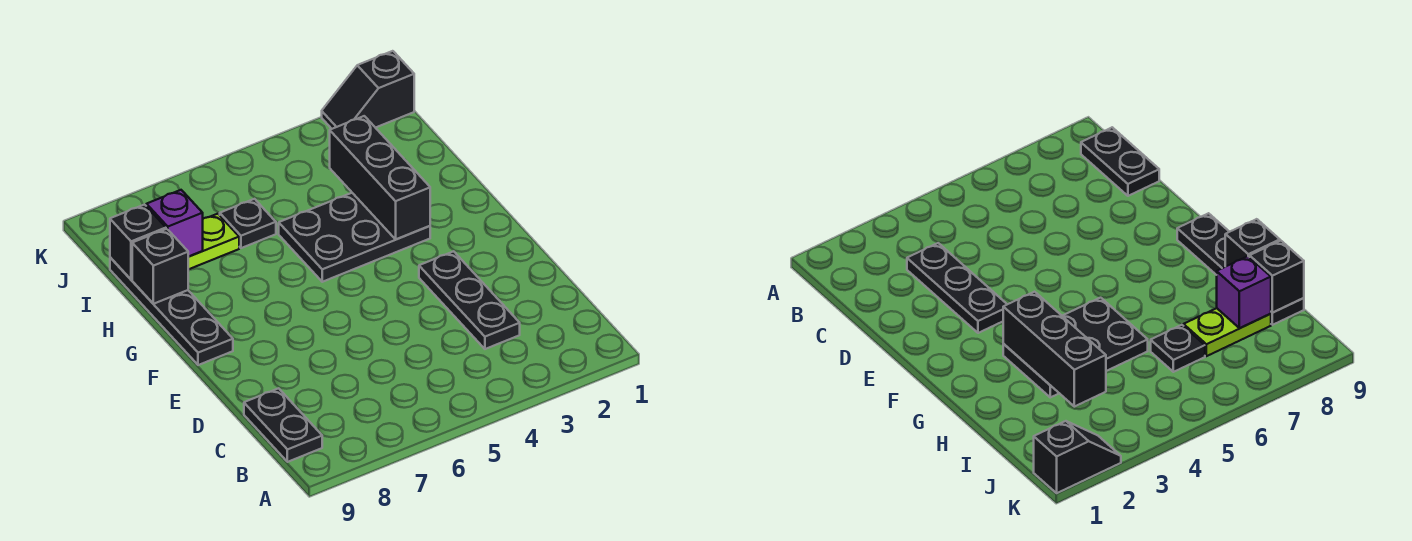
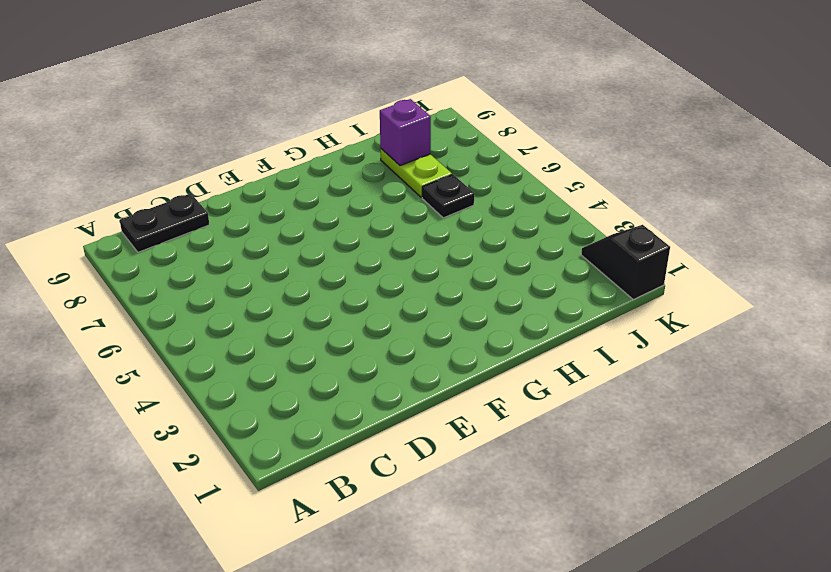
none -> black plate C3:E3 level 1
none -> black plate F9:I9 level 1

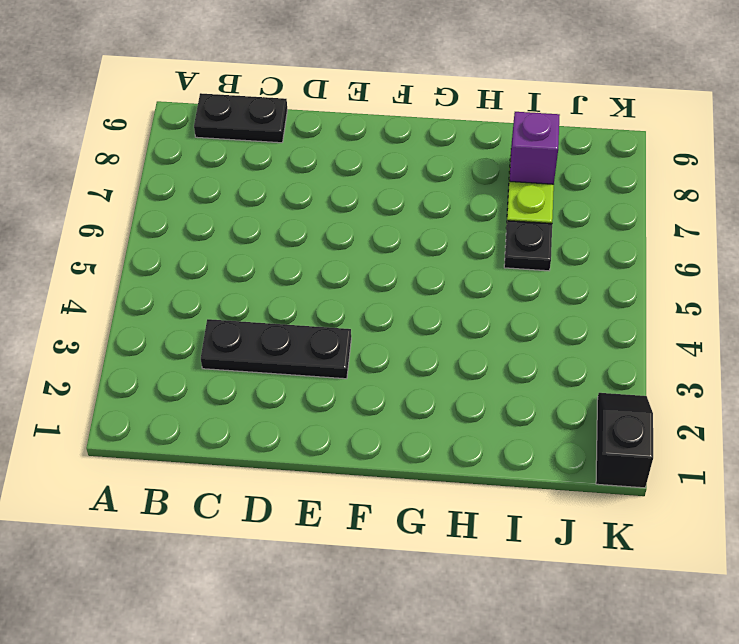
none -> black plate F9:I9 level 1
none -> black plate G3:H5 level 1

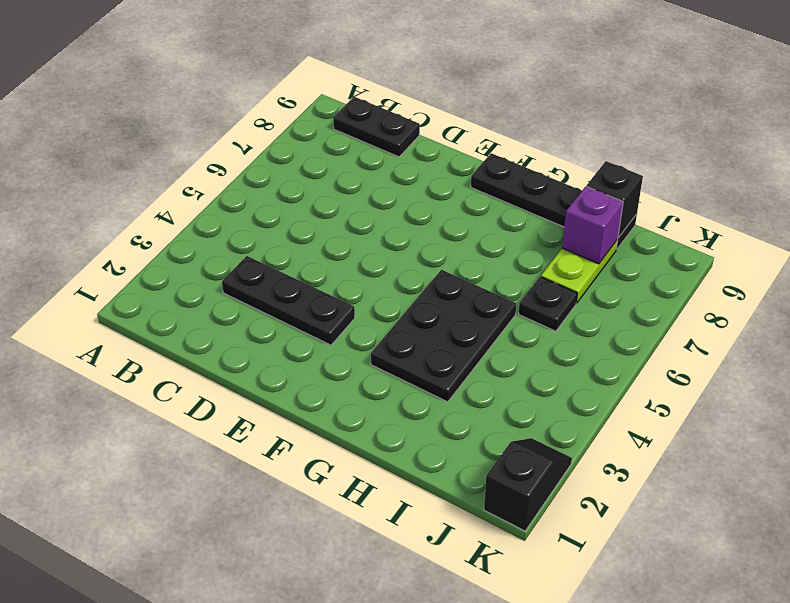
none -> black brick G3:I3 level 2
none -> black brick H9 level 2

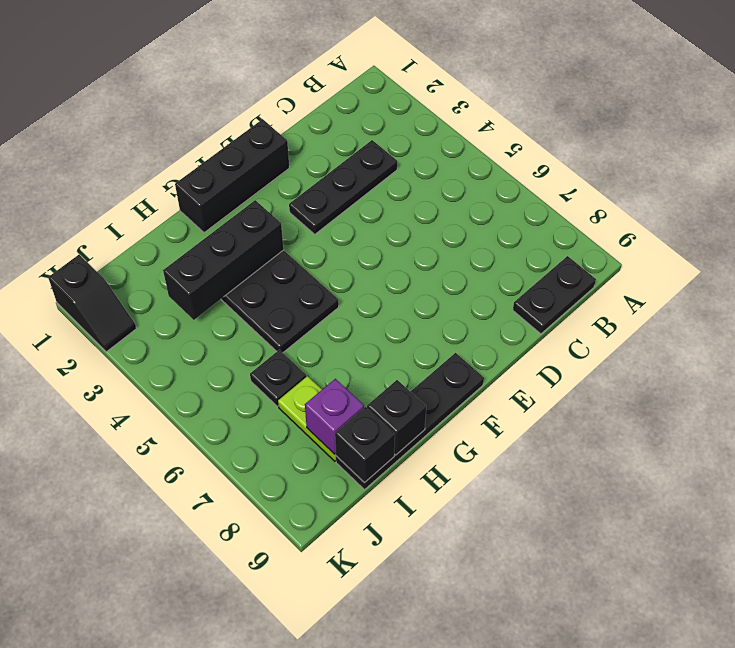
black brick E1:G1 level 1 -> none

